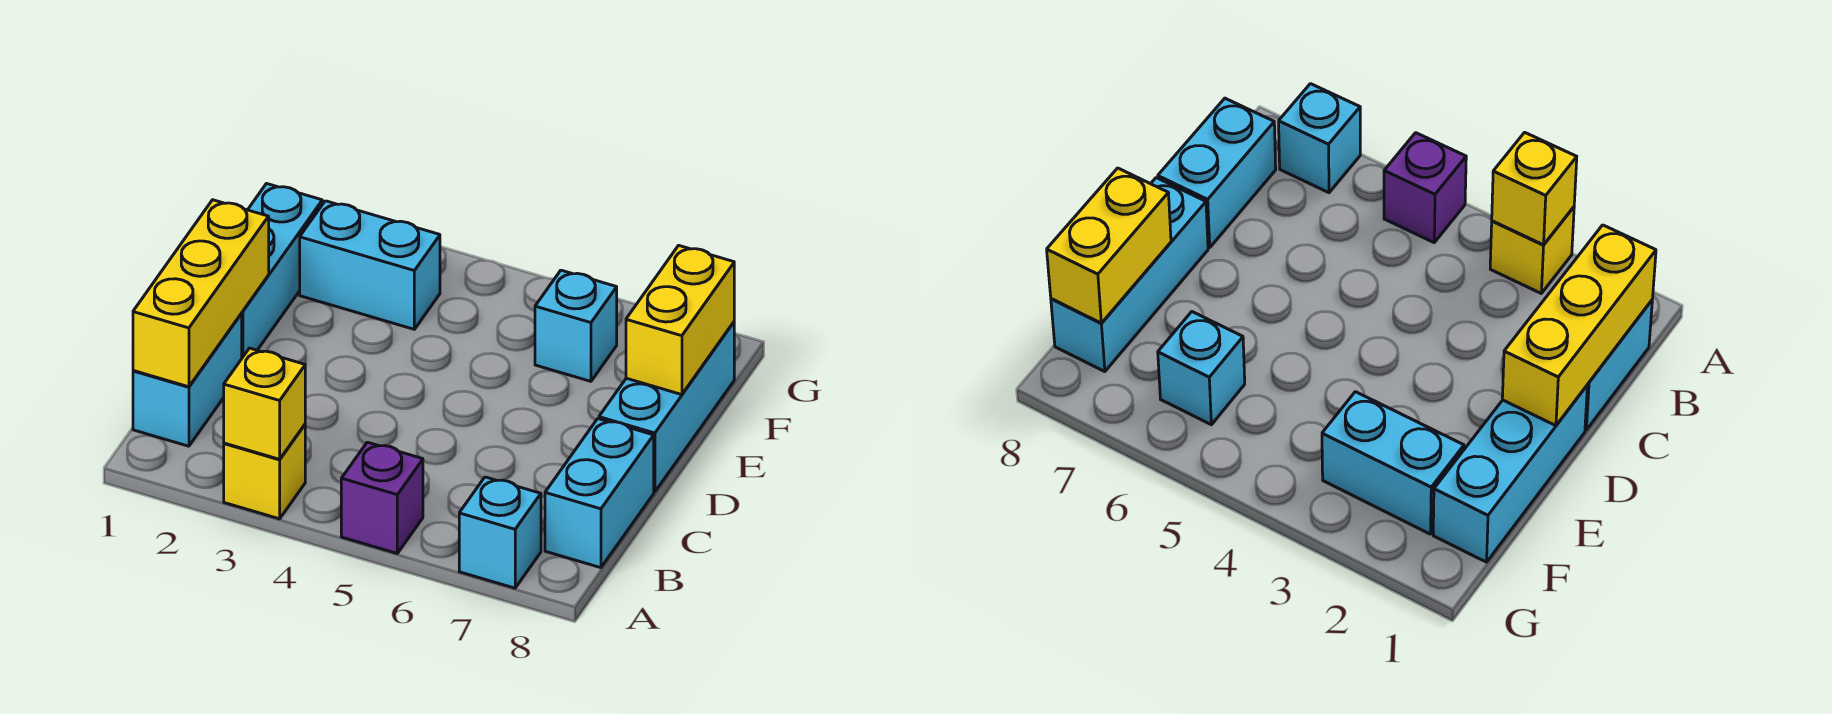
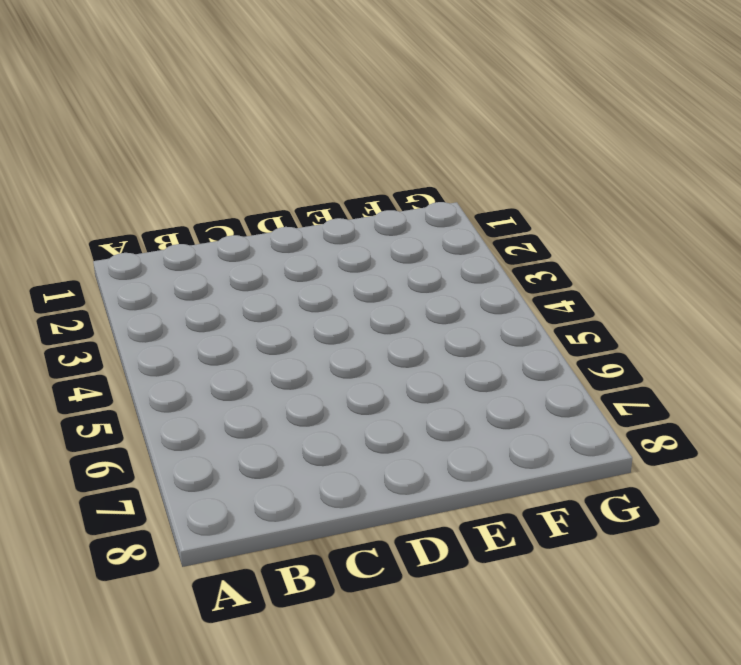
none -> yellow brick A3 level 1
none -> purple brick A5 level 1
none -> cyan brick A7 level 1

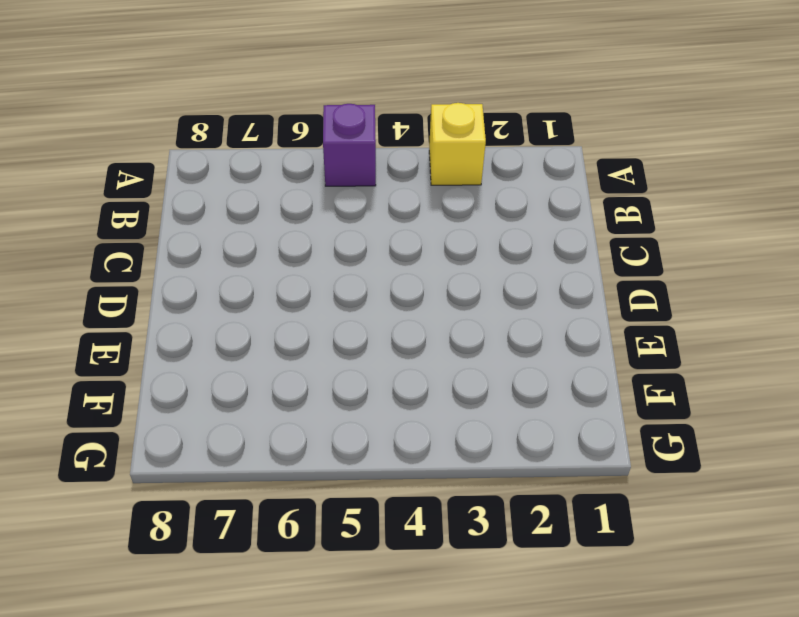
none -> cyan brick A7 level 1
none -> cyan brick B1:C1 level 1
none -> cyan brick B8:C8 level 1

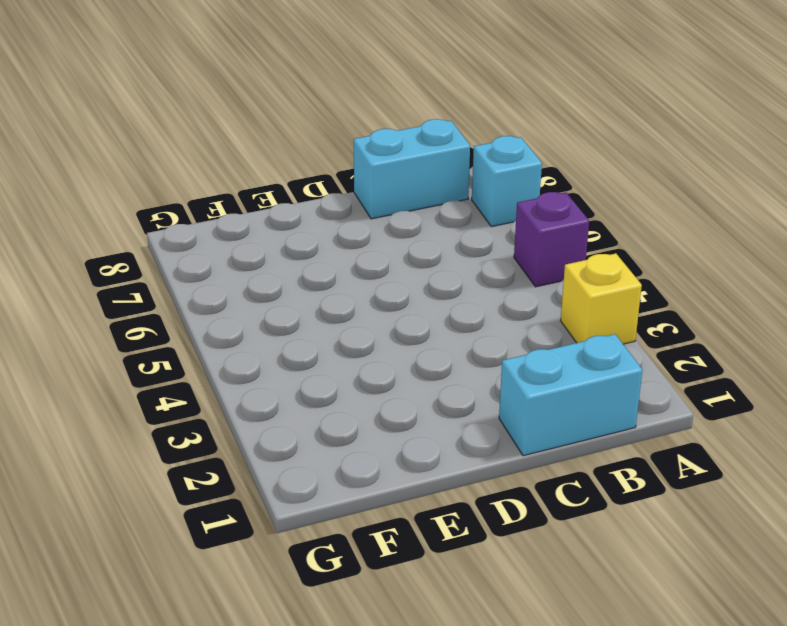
none -> cyan brick D1:F1 level 1
none -> cyan brick D8:F8 level 1
none -> cyan brick F2:F3 level 1

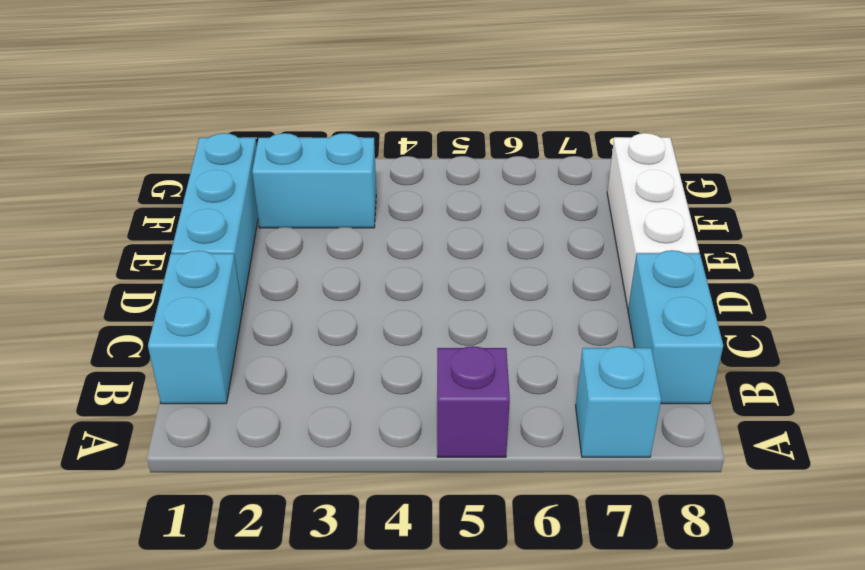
white brick D8:F8 level 1 -> cyan brick D8:F8 level 1
none -> yellow brick A3 level 1
none -> cyan brick F6 level 1
none -> yellow brick A3 level 2

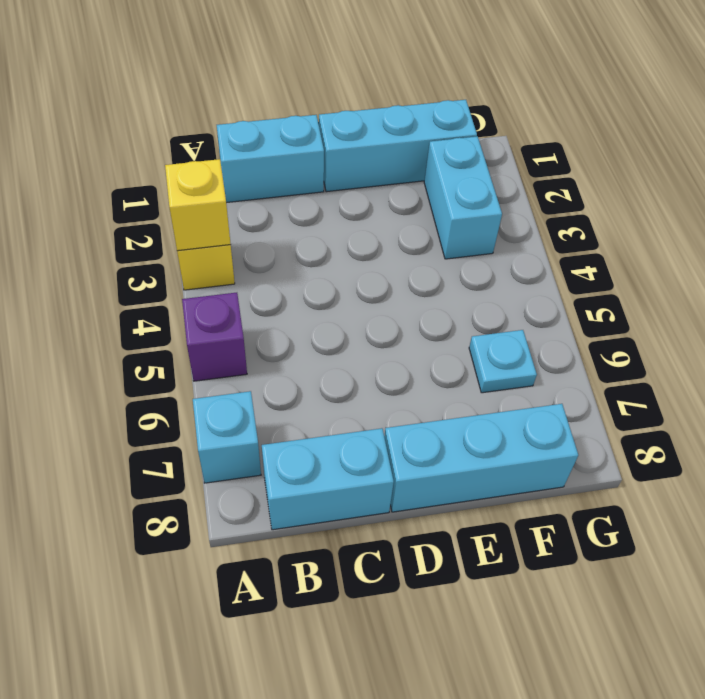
cyan plate F6 level 1 -> cyan brick F6 level 1
none -> yellow brick B1:D1 level 2
none -> yellow brick E8:F8 level 2

